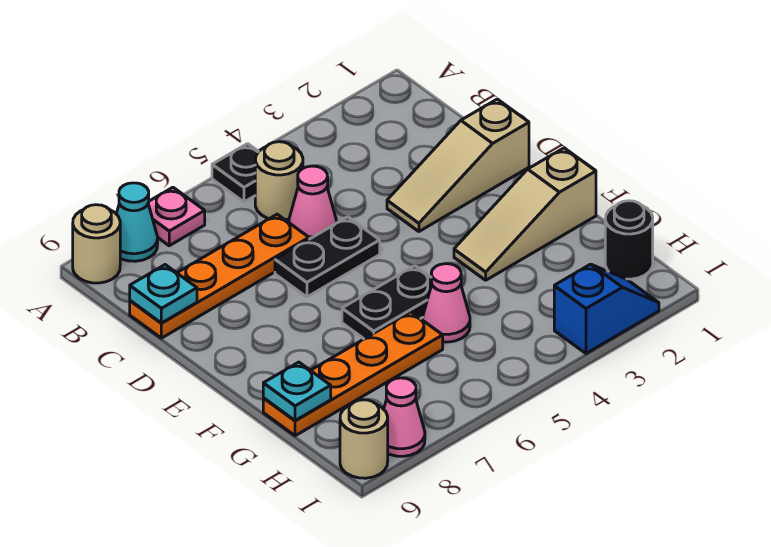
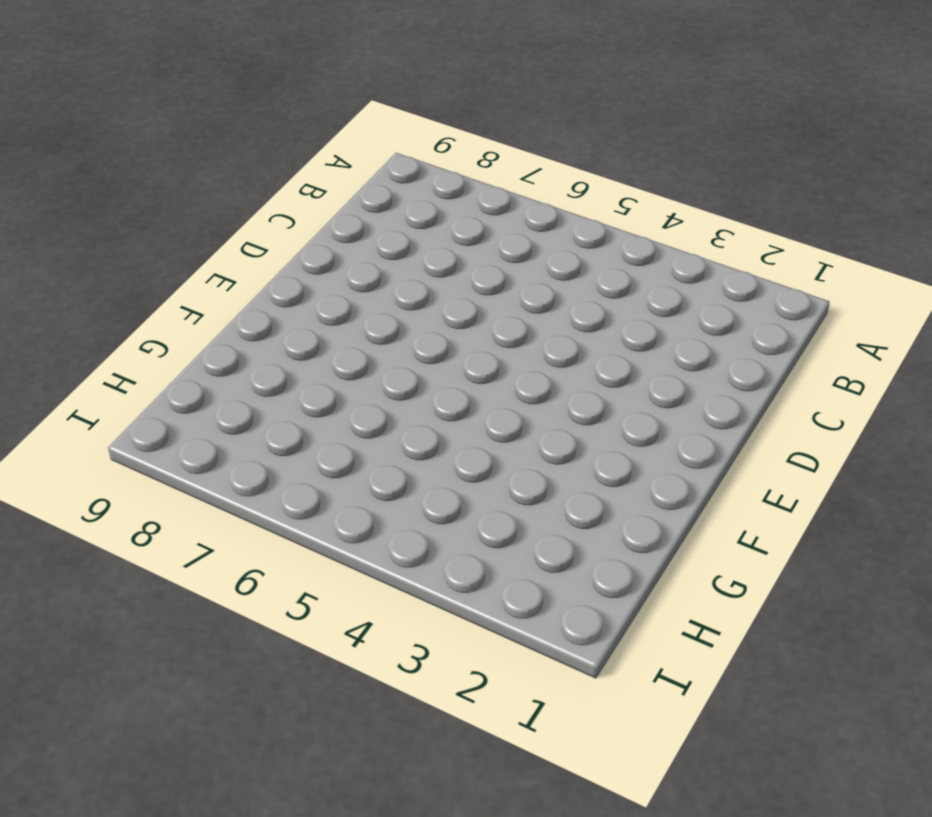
none -> black plate A5 level 1
none -> pink plate A7 level 1
none -> cyan cone A8 level 1

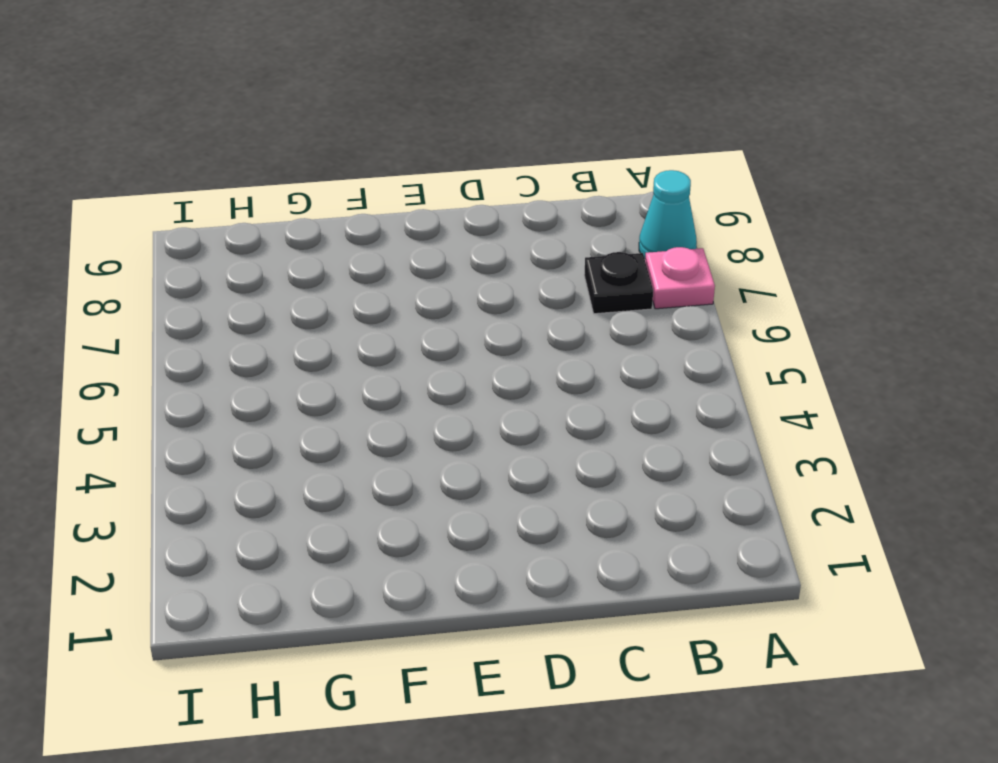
black plate B7 level 1 -> black plate A5 level 1
none -> tan round brick A9 level 1
none -> tan round brick B5 level 1
none -> pink cone C5 level 1

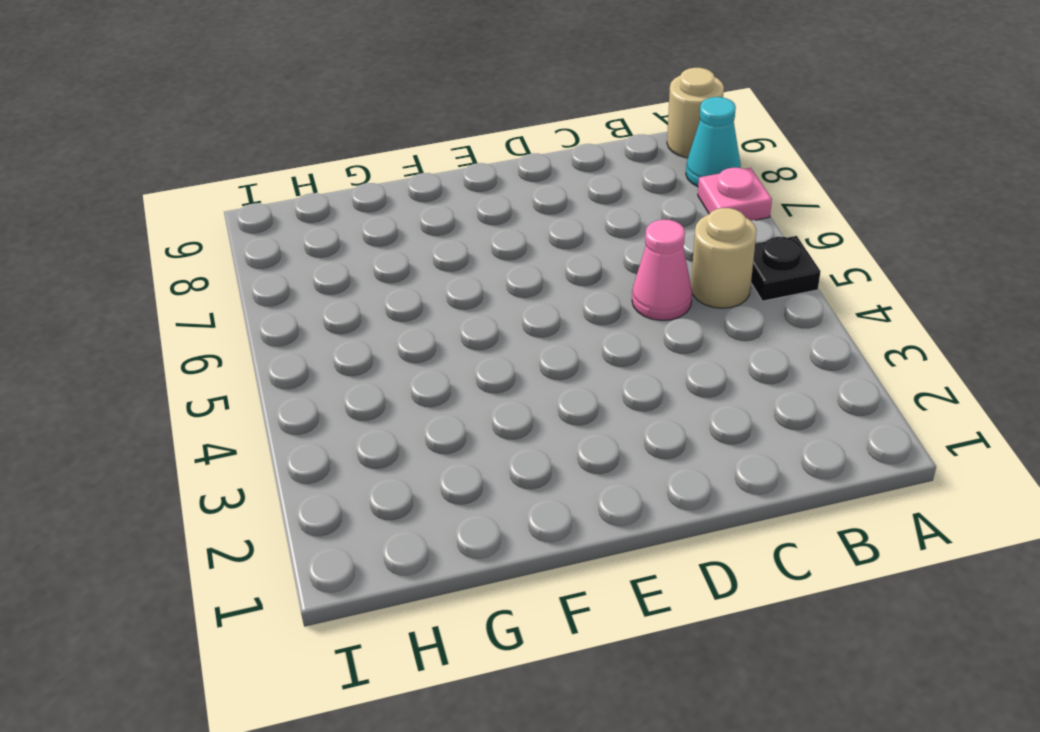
none -> orange plate C6:C9 level 1
none -> tan slope D1:D3 level 1 top 1
none -> black plate D5:D6 level 1

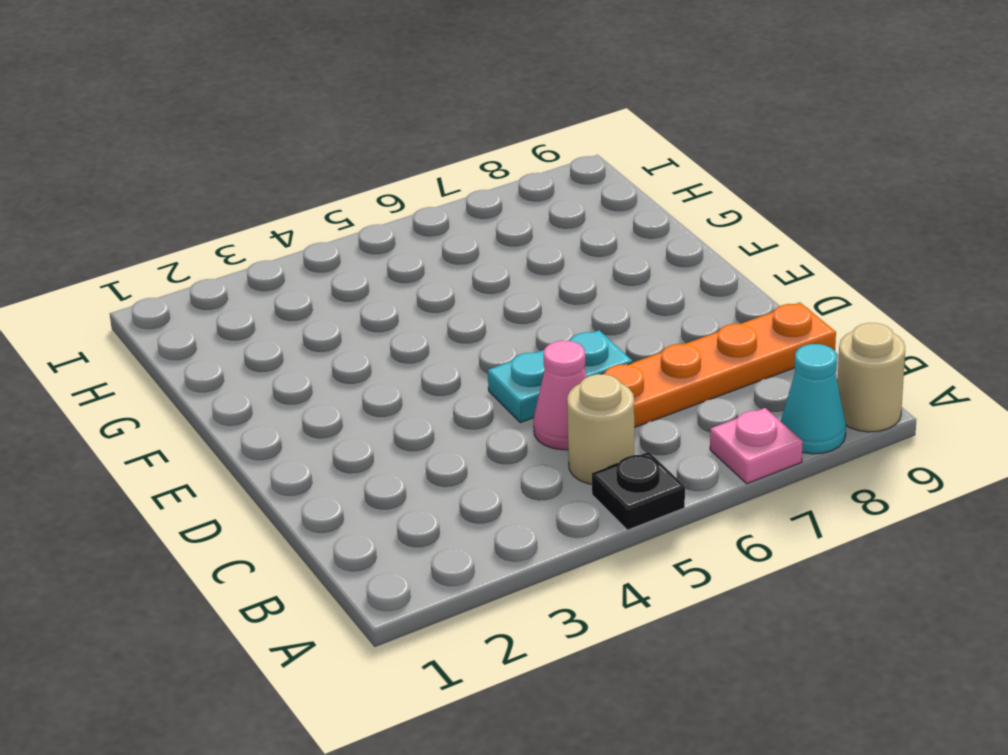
cyan plate D5:D6 level 1 -> black plate D5:D6 level 1
none -> tan slope D1:D3 level 1 top 1
none -> tan slope F1:F3 level 1 top 1
none -> black plate F5:F6 level 1

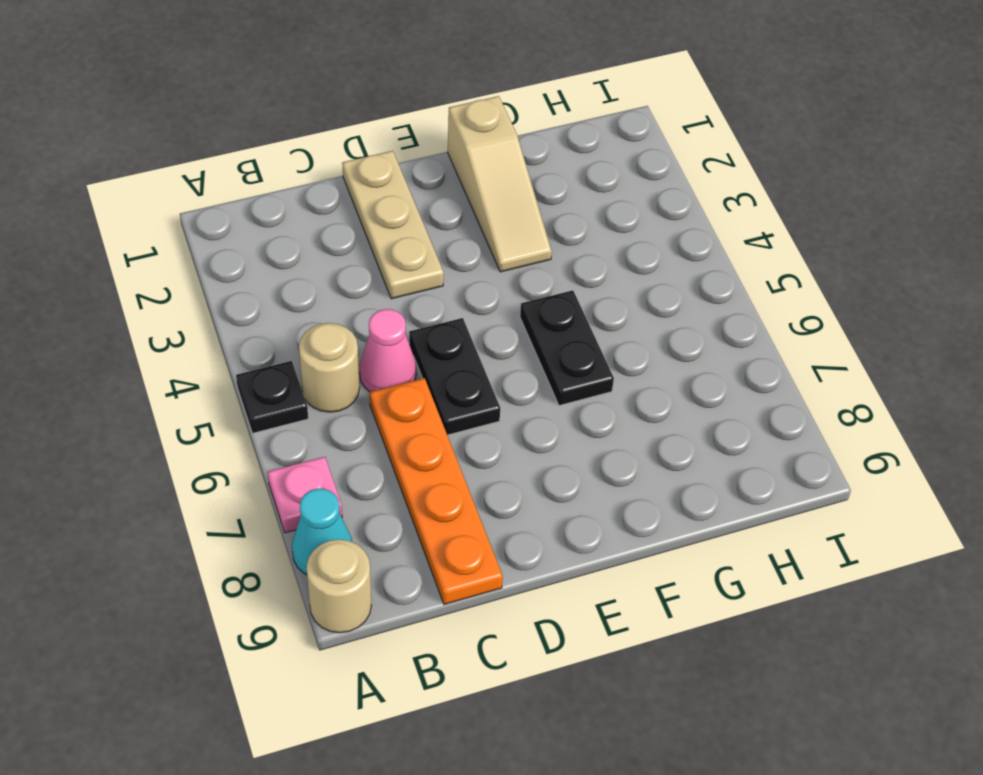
tan plate D1:D3 level 1 -> tan slope D1:D3 level 1 top 1
none -> pink cone G5 level 1
none -> orange plate G6:G9 level 1
none -> black round brick H1 level 1

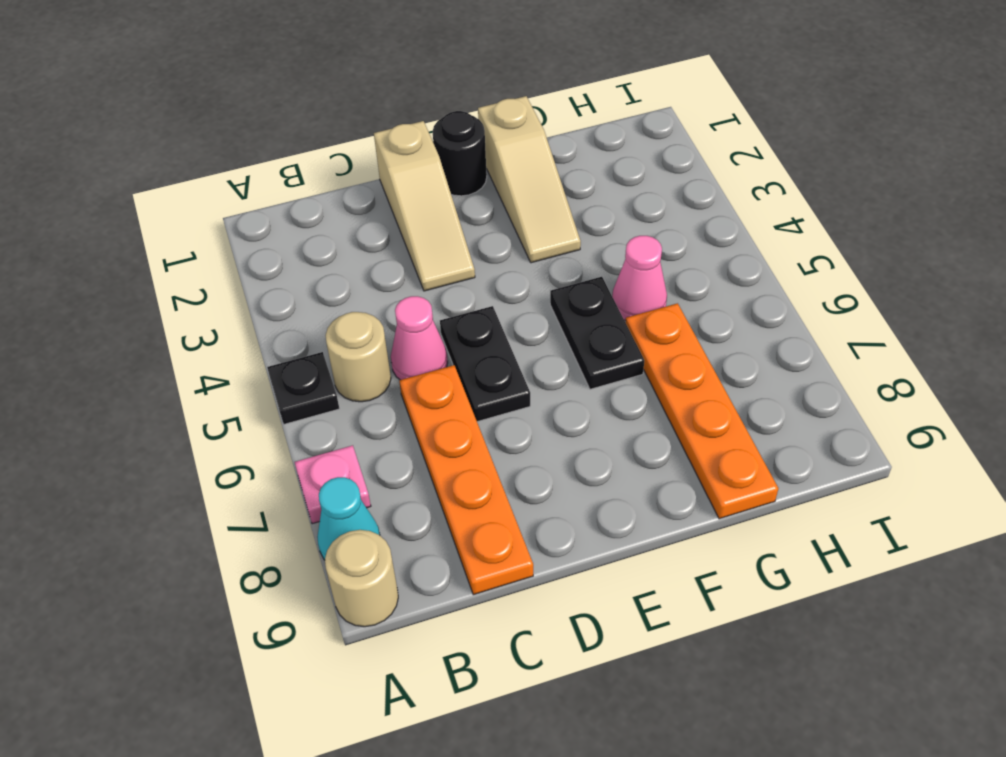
black round brick E1 level 1 -> black round brick H1 level 1
none -> blue slope I2:I3 level 1 top 3
none -> pink cone I8 level 1
none -> tan round brick I9 level 1

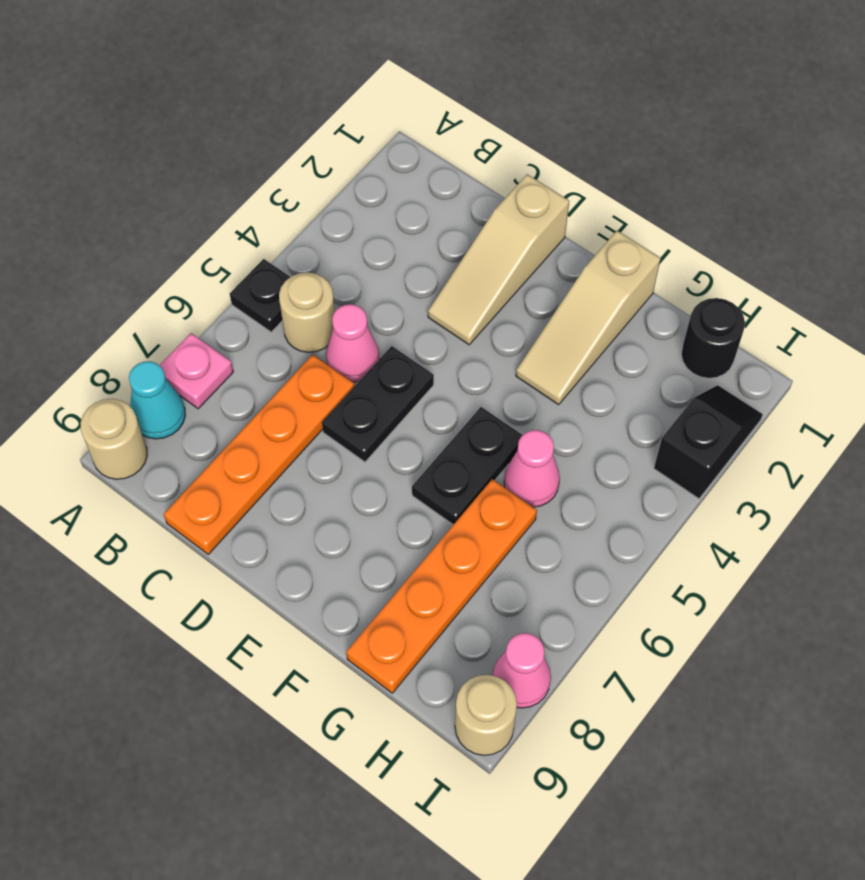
black slope I2:I3 level 1 top 3 -> blue slope I2:I3 level 1 top 3
none -> cyan plate C9 level 2
none -> cyan plate G9 level 2

